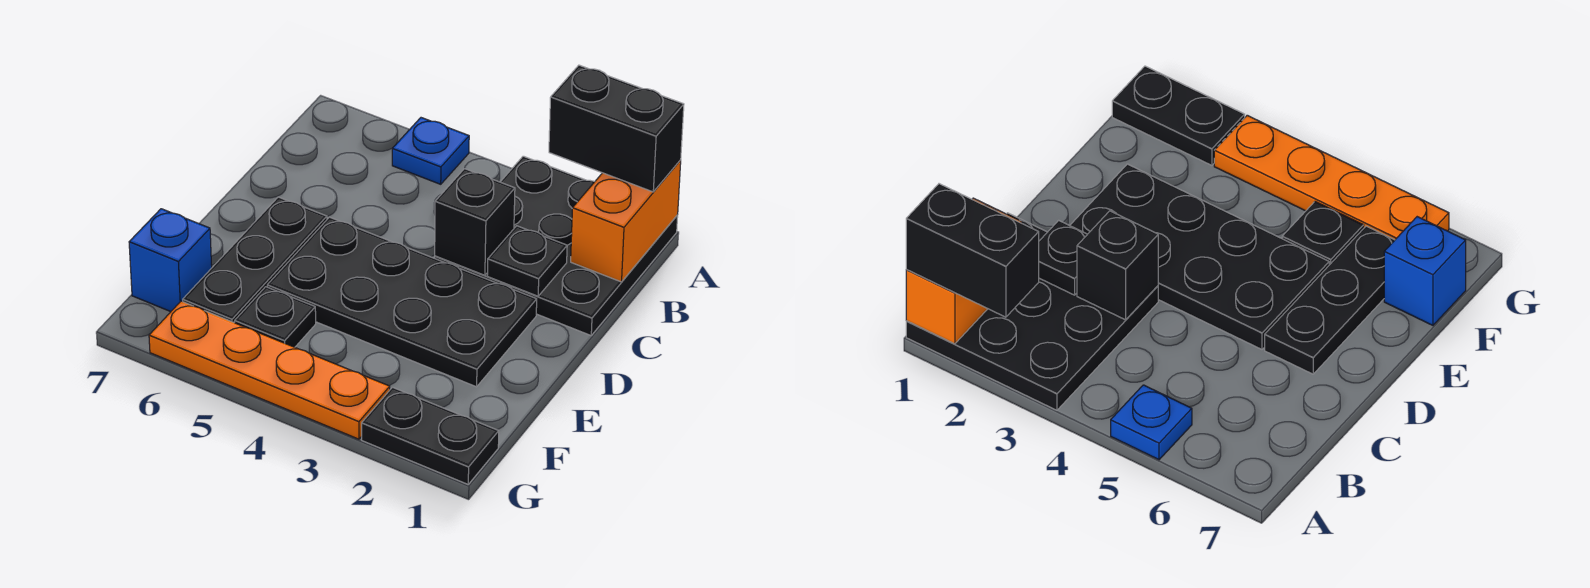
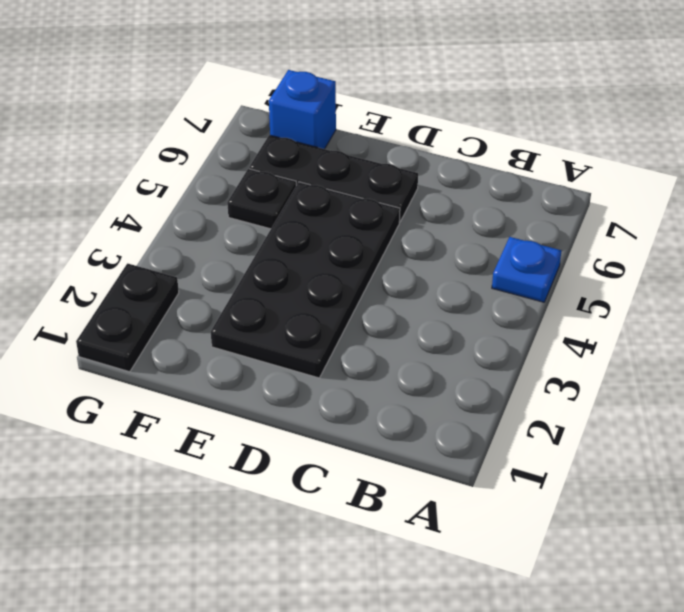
none -> black plate A1:C3 level 1
none -> orange plate G3:G6 level 1
none -> orange brick A1:B1 level 2

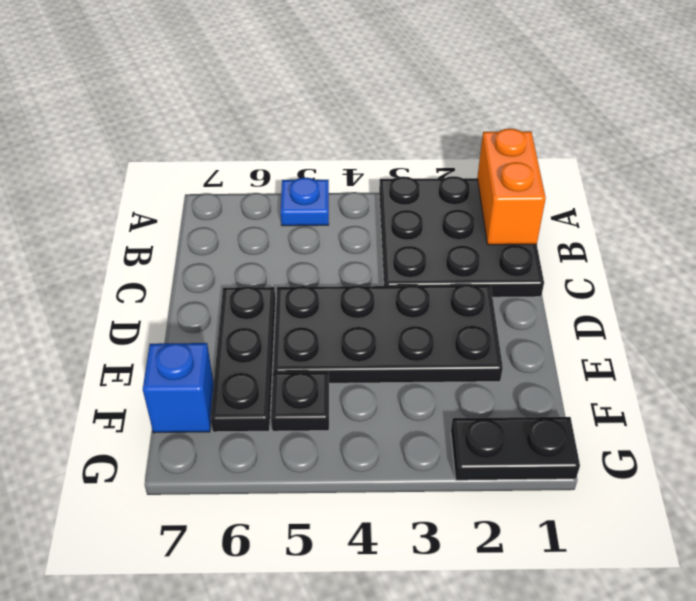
none -> orange plate G3:G6 level 1
none -> black plate C2 level 2
none -> black brick C3 level 2

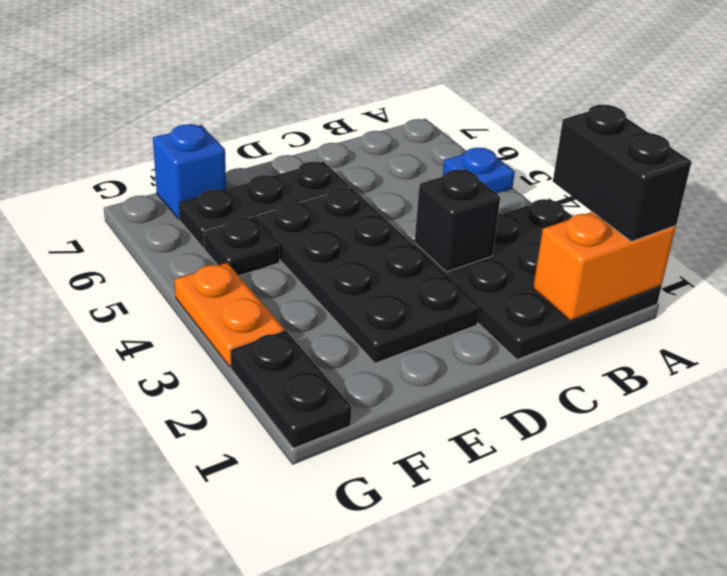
orange plate G3:G4 level 1 -> orange plate G3:G6 level 1
none -> black plate C2 level 2

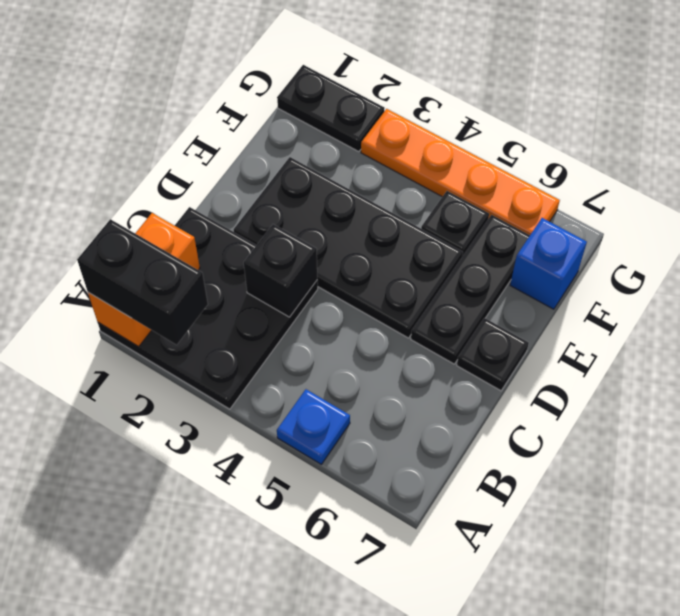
black plate D7 level 1 -> black plate C2 level 2

